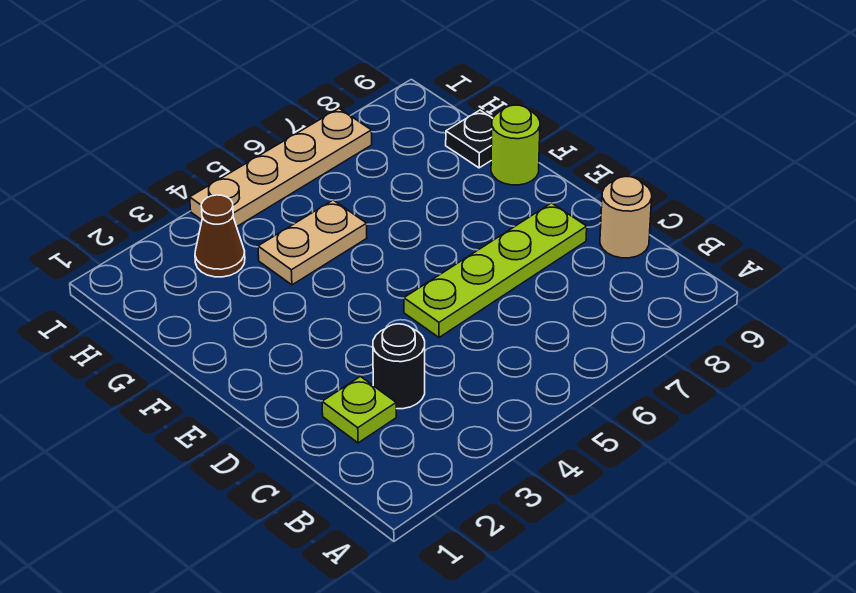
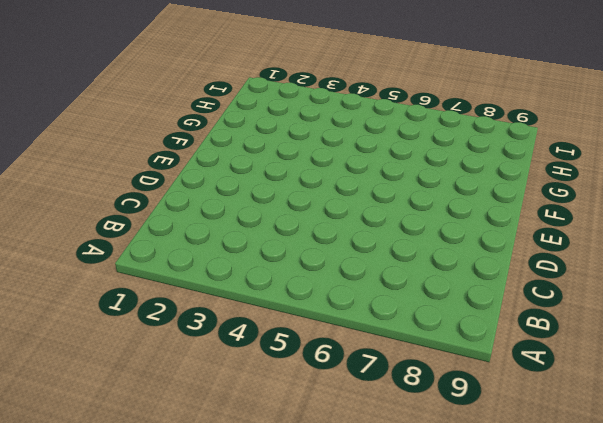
none -> lime plate C2 level 1
none -> black round brick C3 level 1

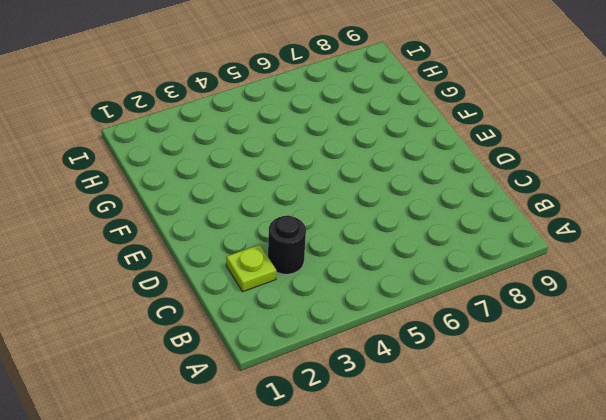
none -> tan round brick C9 level 1
none -> lime plate D5:D8 level 1

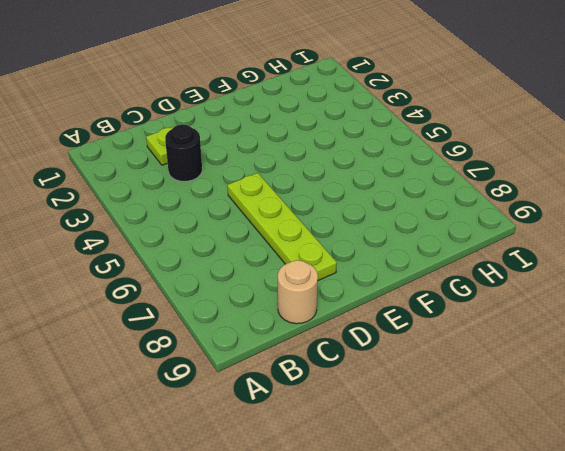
none -> lime round brick F9 level 1
none -> tan plate G4:G5 level 1

